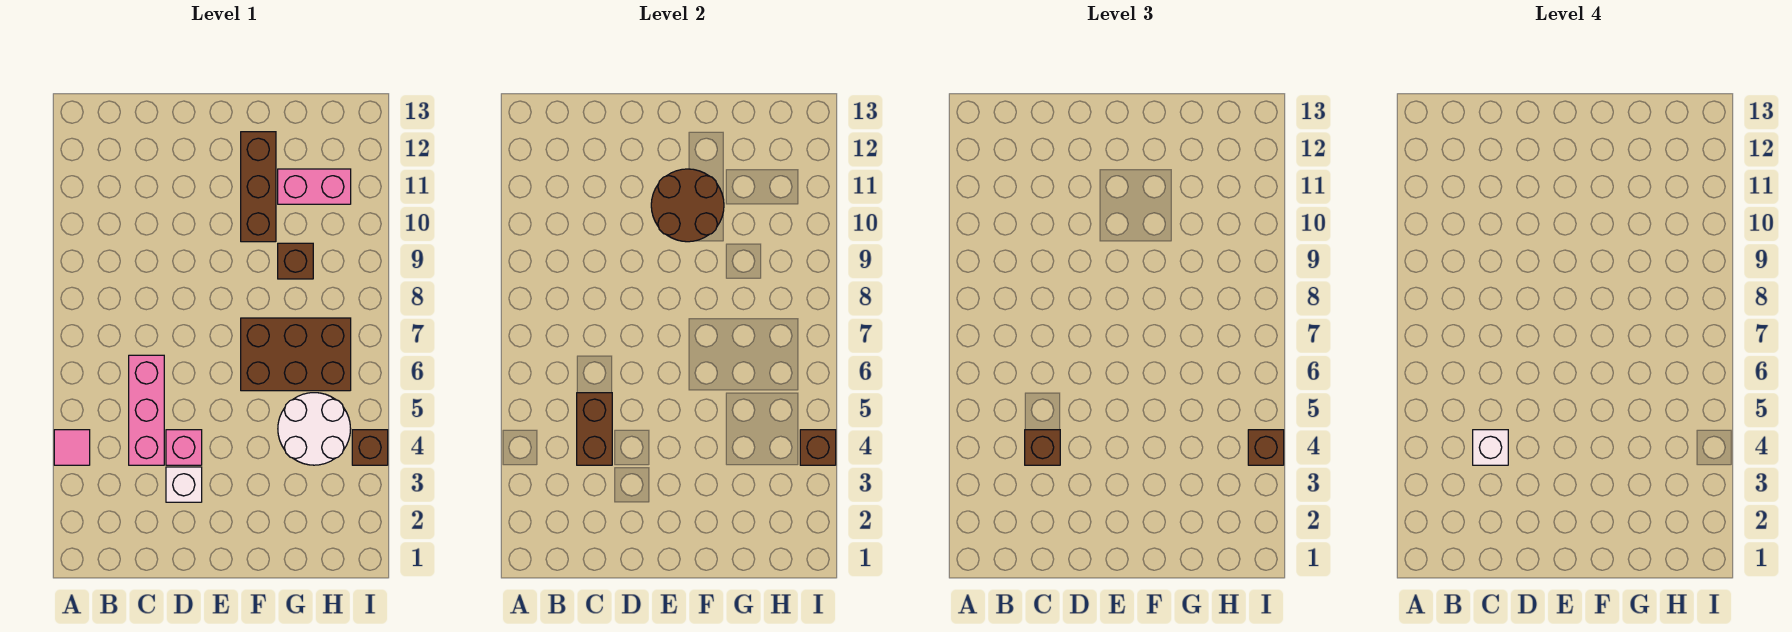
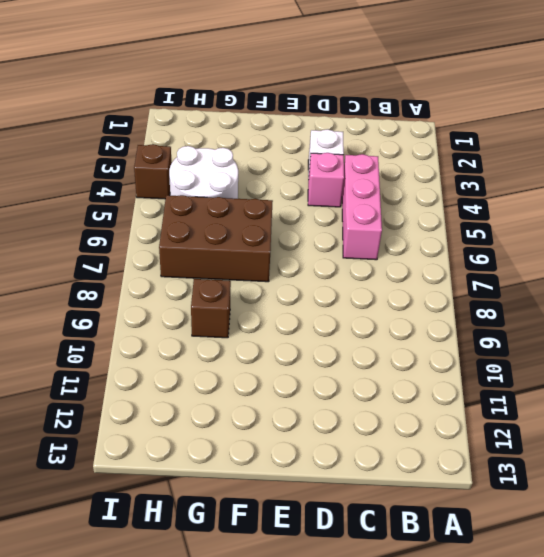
none -> pink tile A4 level 1
none -> brown brick F10:F12 level 1
none -> pink brick G11:H11 level 1

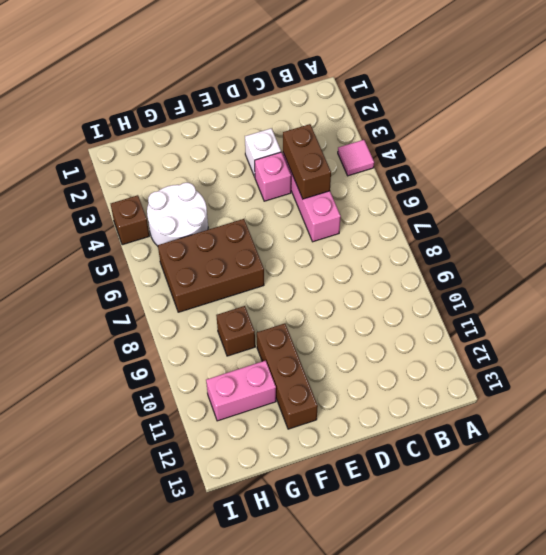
none -> brown round brick E10:F11 level 2
none -> brown brick I4 level 2
none -> brown brick C4 level 3

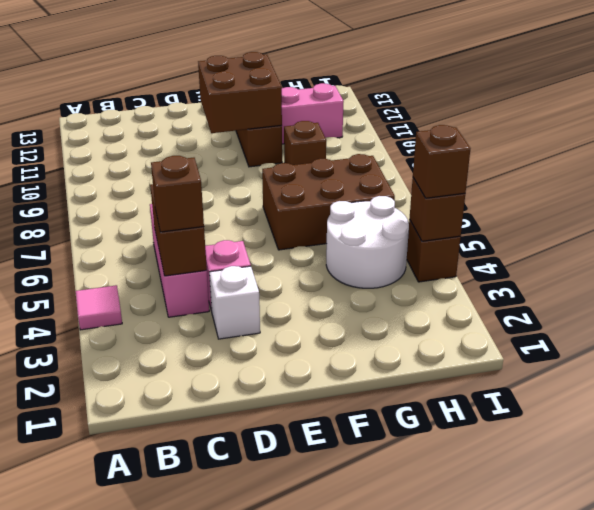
brown brick E10:F11 level 2 -> brown round brick E10:F11 level 2
none -> white brick C4 level 4

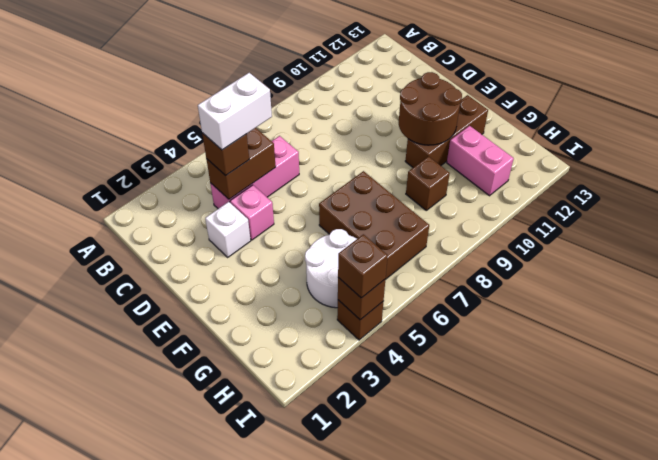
white brick C4:C5 level 4 -> white brick C4 level 4
none -> pink tile A4 level 1

